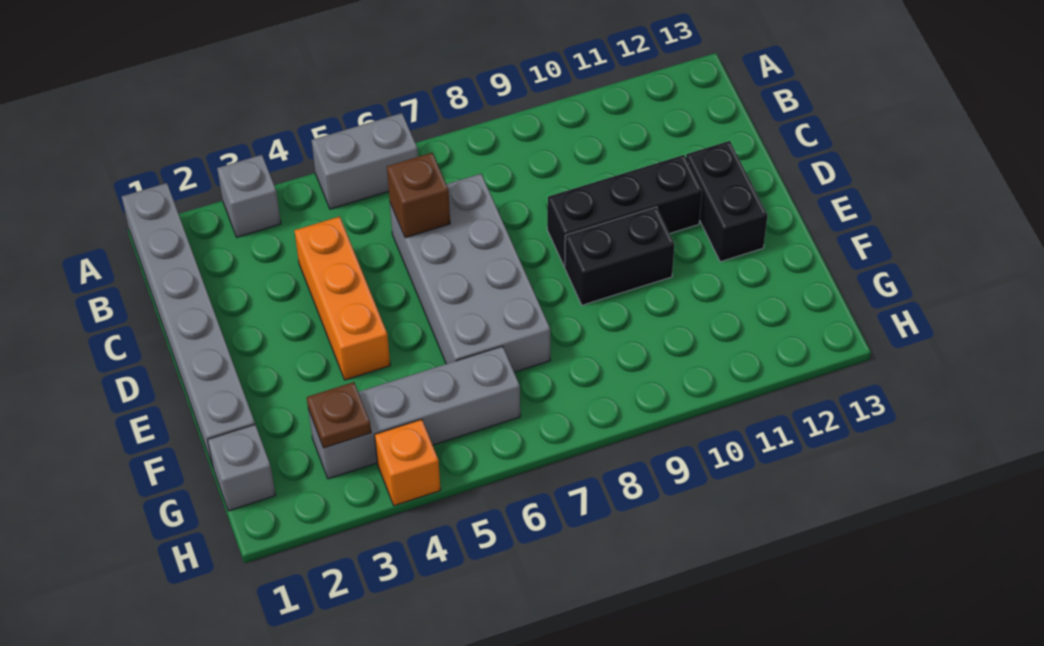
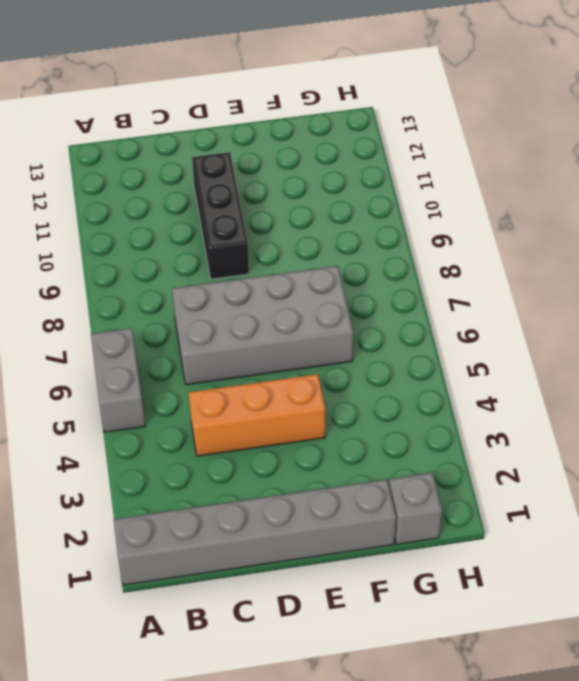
none -> grey brick A3 level 1
none -> black brick D12:E12 level 1
none -> black brick E9:E10 level 1

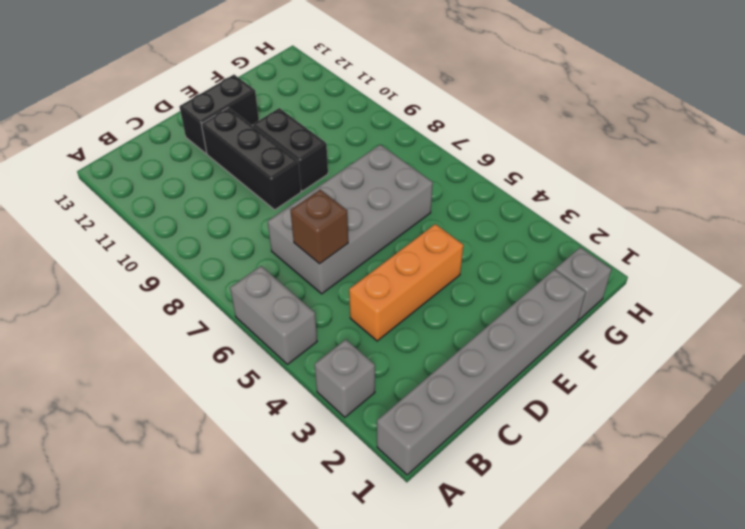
none -> grey brick G3:G6 level 1
none -> orange brick H4 level 1
none -> brown plate G3 level 2

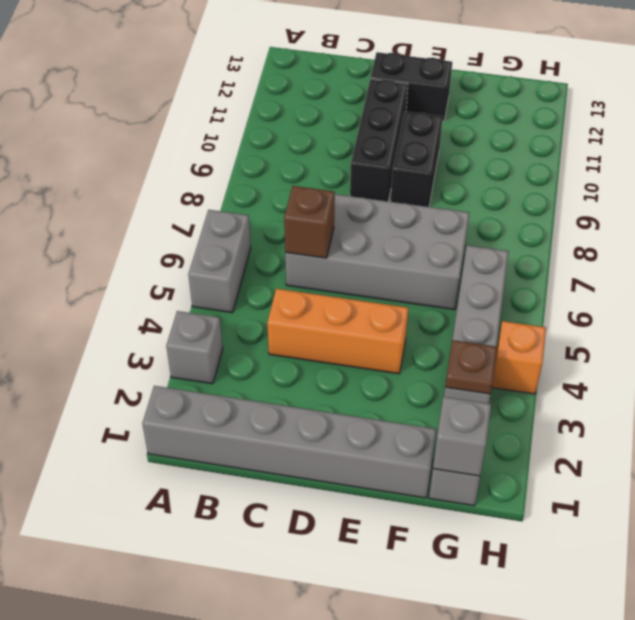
grey brick G1 level 2 -> none

